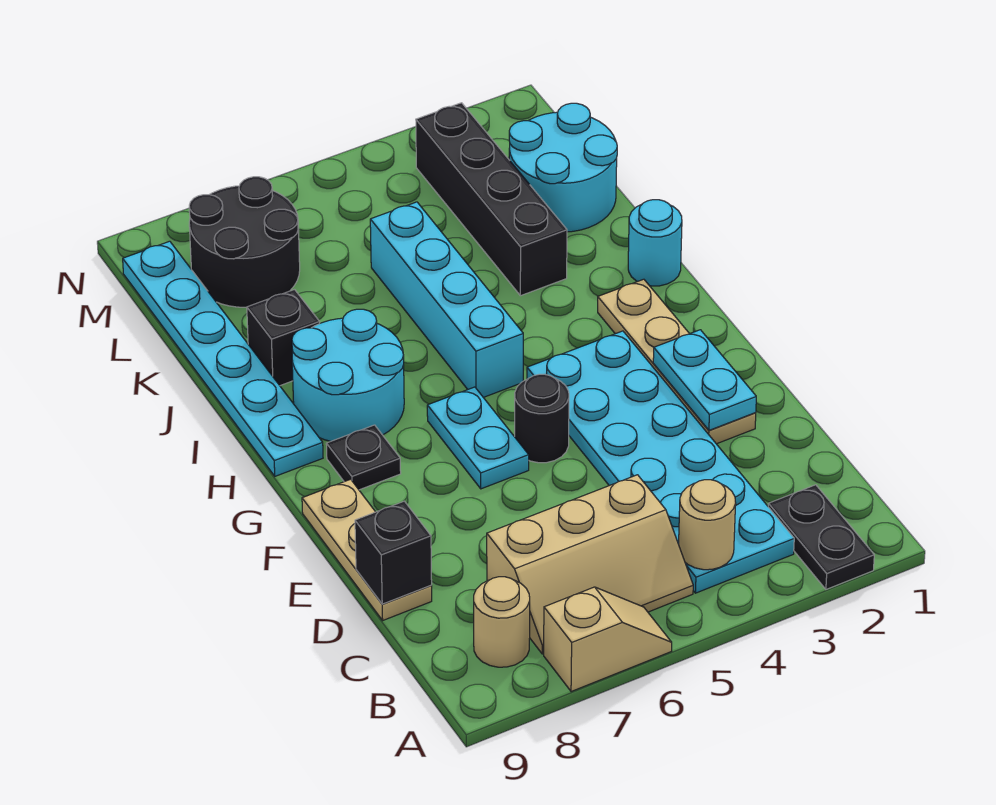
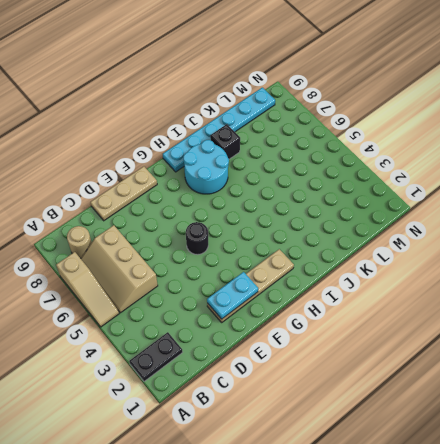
tan slope A5:A7 level 1 top 7 -> tan slope A6:A7 level 1 top 7
none -> cyan plate B3:G4 level 1
none -> cyan plate F6:G6 level 1
none -> black plate G8 level 1

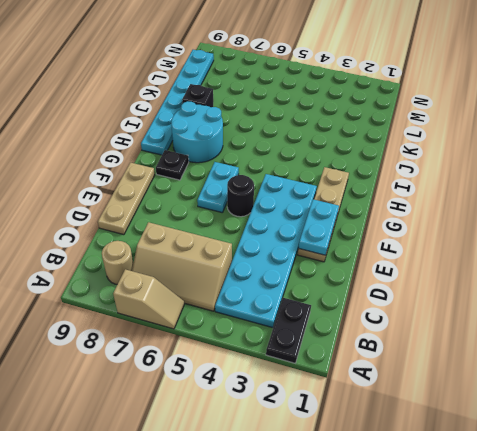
none -> cyan brick H5:K5 level 1
none -> cyan round brick I1 level 1
none -> black brick J3:M3 level 1

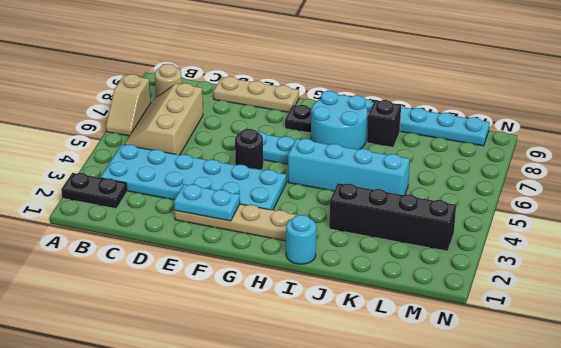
none -> cyan round brick K1:L2 level 1
none -> black round brick L7:M8 level 1
none -> tan round brick B4 level 2

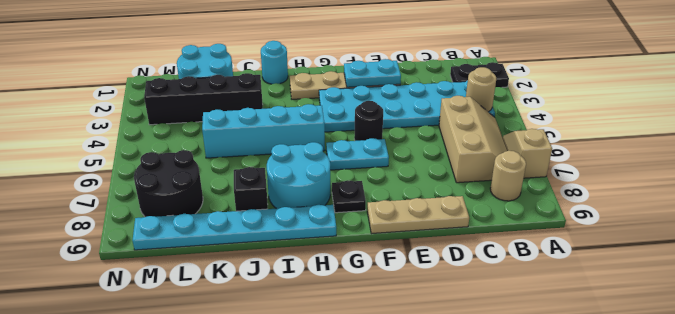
none -> black brick D9 level 2

